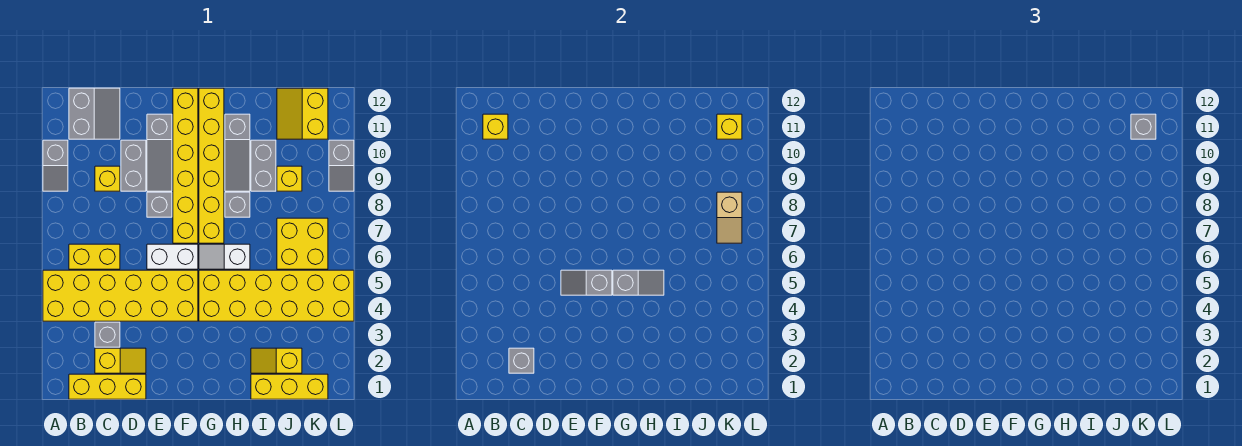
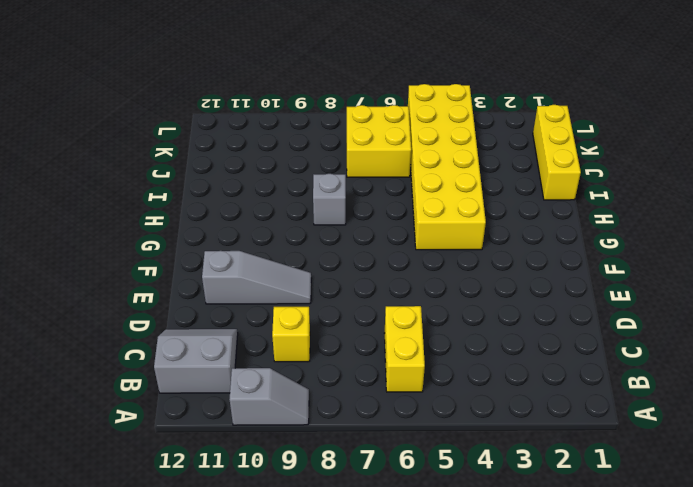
none -> yellow brick A4:F5 level 1
none -> yellow brick B1:D1 level 1
none -> yellow slope C2:D2 level 1 top C
none -> grey brick C3 level 1

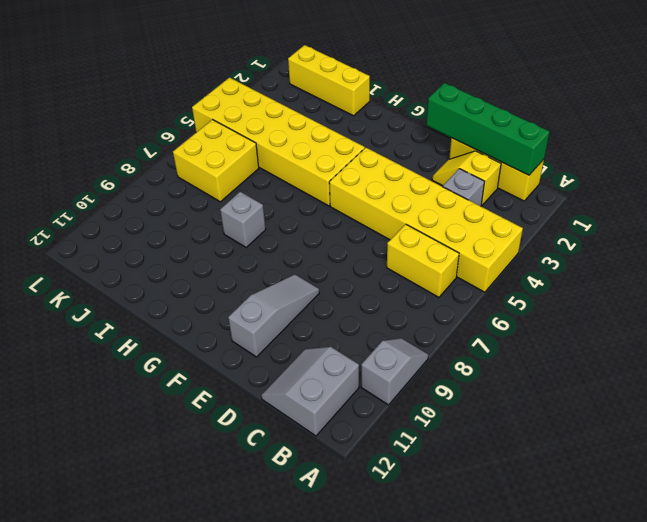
green brick B1:E1 level 2 -> none
none -> yellow brick C9 level 1
none -> grey brick D9:D10 level 1
none -> white brick E6:F6 level 1
none -> grey brick E8 level 1

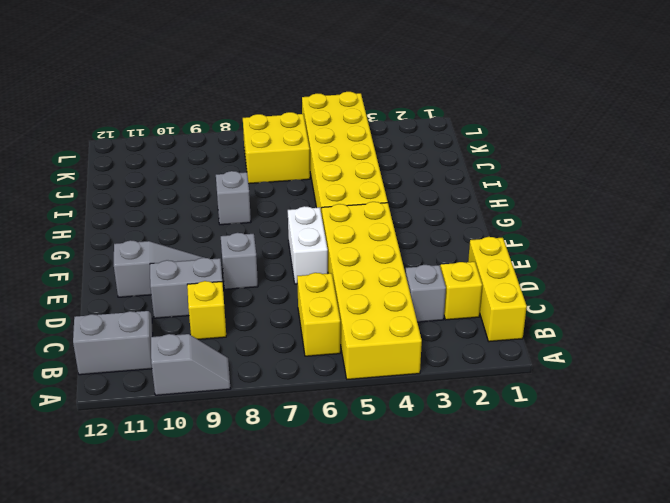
none -> yellow brick F7:F12 level 1
none -> white slope G6:H6 level 1 top H
none -> yellow brick G7:G12 level 1
none -> grey slope H9:H11 level 1 top 11

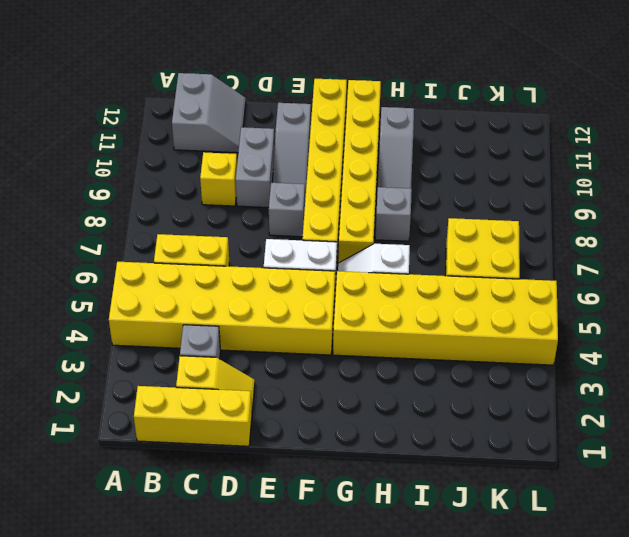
none -> grey slope A9:A10 level 1 top 10
none -> yellow brick I1:K1 level 1
none -> yellow slope I2:J2 level 1 top J
none -> grey brick I9:I10 level 1

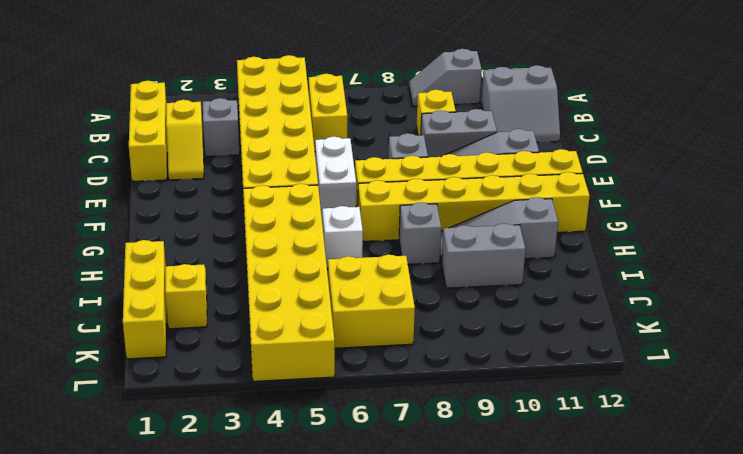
none -> yellow brick J9 level 1
none -> yellow slope J11:K12 level 1 top K
none -> grey slope L9:L10 level 1 top 10
none -> yellow brick B11 level 2

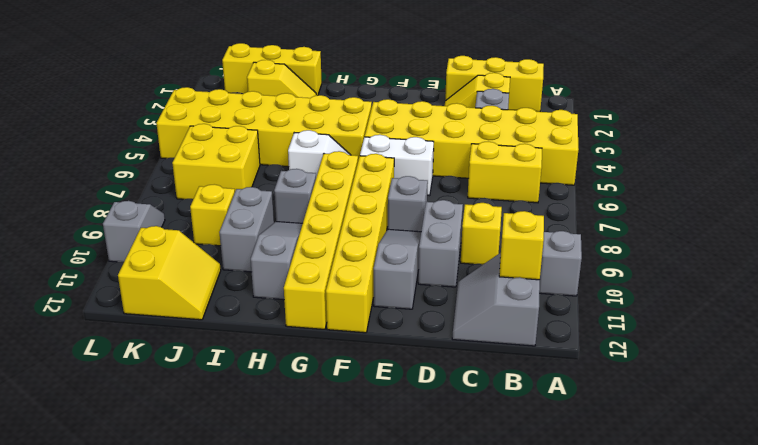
none -> grey brick C2 level 2
none -> grey slope E5:F5 level 2 top F
none -> grey slope G5:H5 level 2 top G
none -> tan slope K7:K8 level 2 top 8

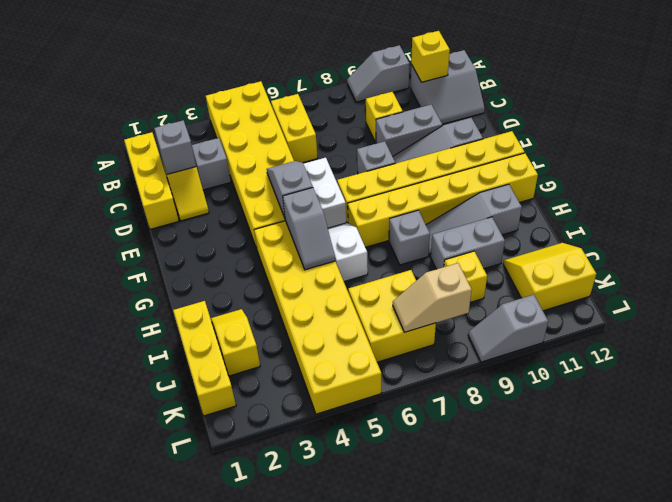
none -> yellow brick K11 level 2
none -> grey brick K11 level 3

